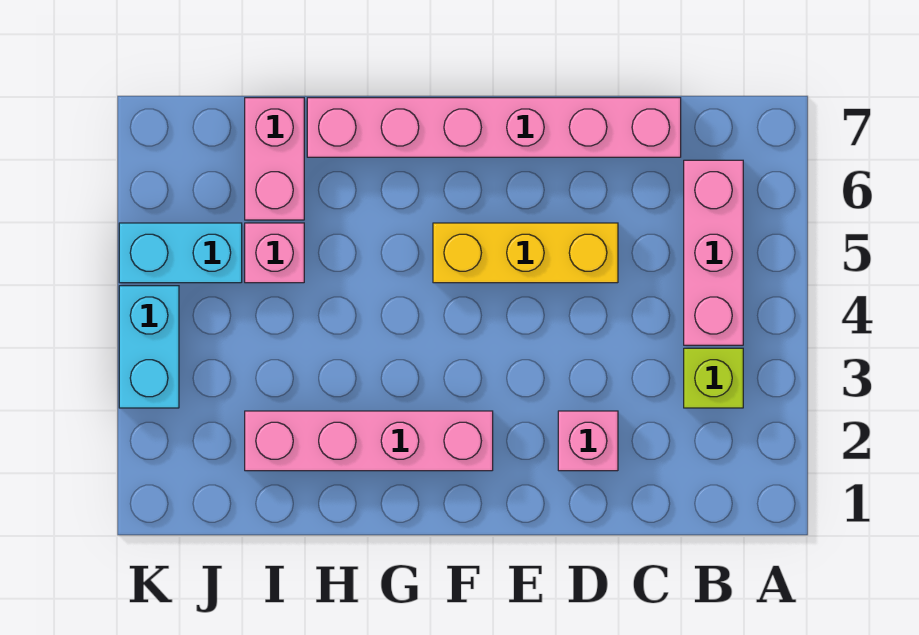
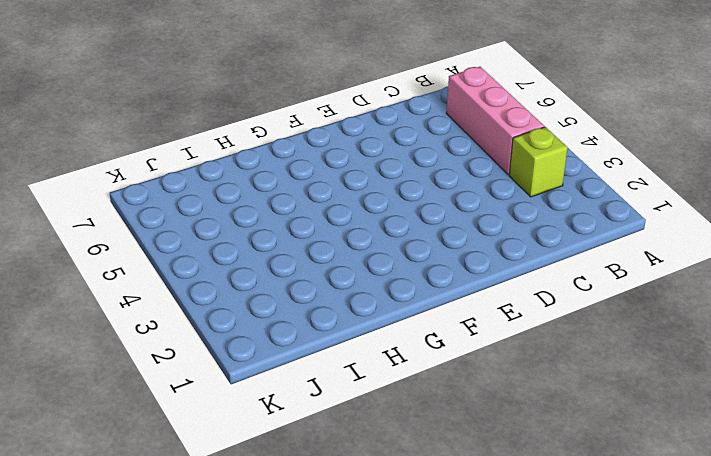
none -> pink brick C7:H7 level 1
none -> pink brick D2 level 1

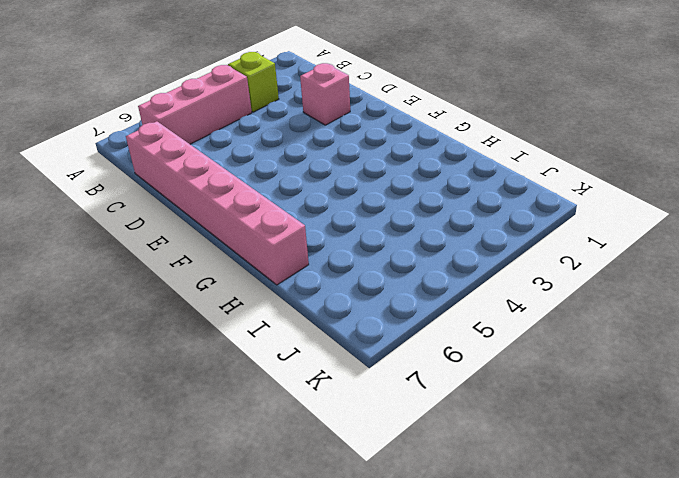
none -> yellow brick D5:F5 level 1
none -> pink brick F2:I2 level 1

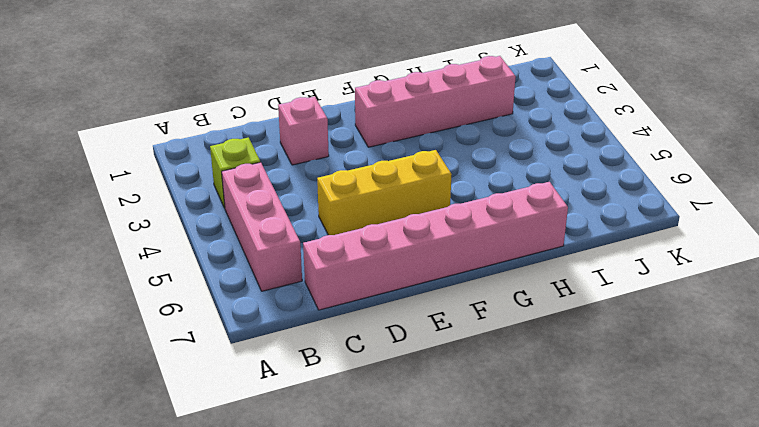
none -> pink brick I5 level 1
none -> pink brick I6:I7 level 1

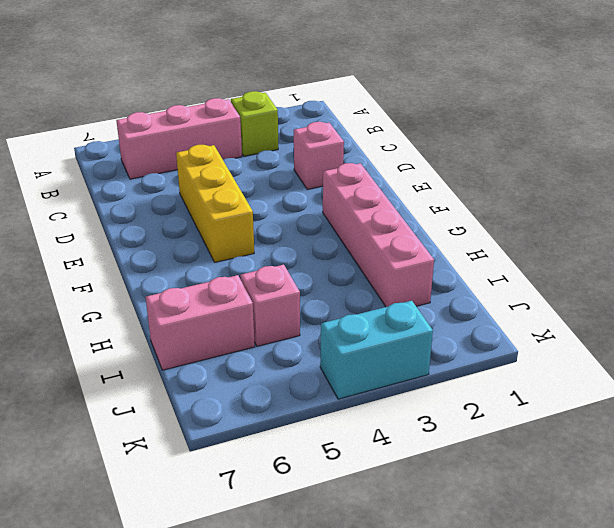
none -> pink brick C7:H7 level 1
none -> cyan brick J5:K5 level 1

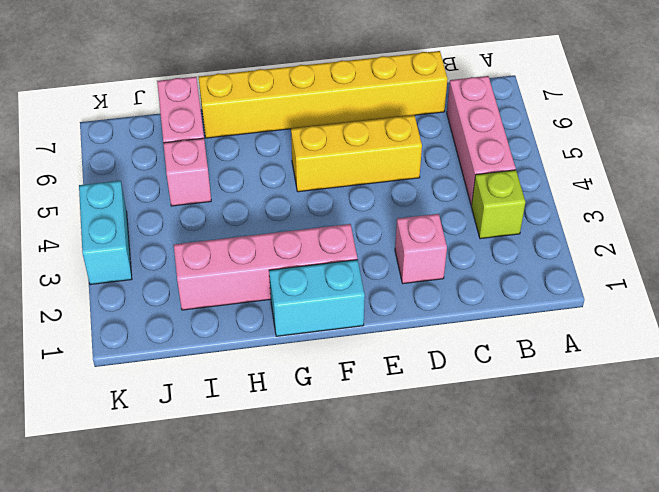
yellow brick C7:H7 level 1 -> pink brick C7:H7 level 1
cyan brick F1:G1 level 1 -> cyan brick J5:K5 level 1

